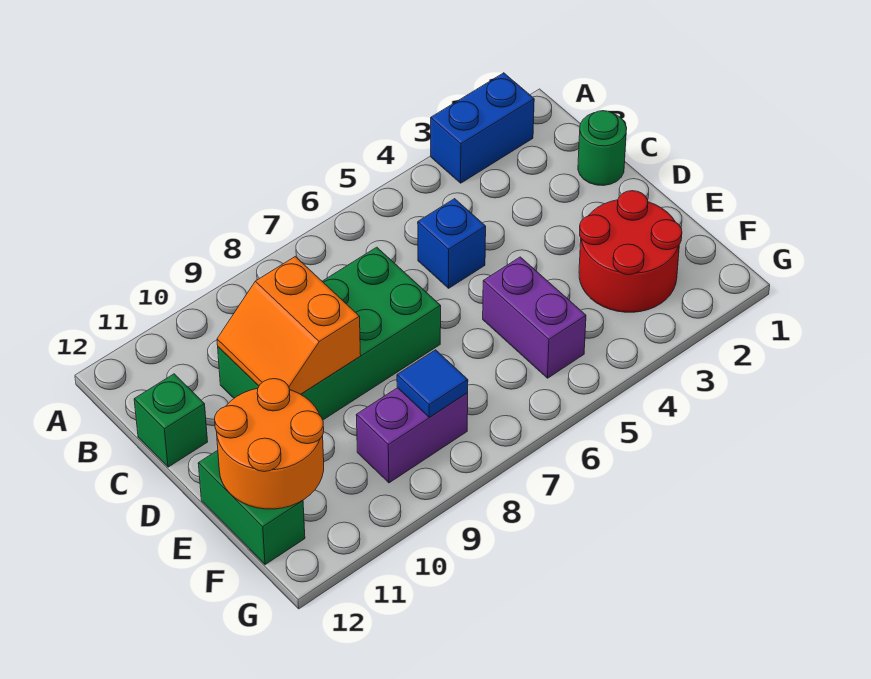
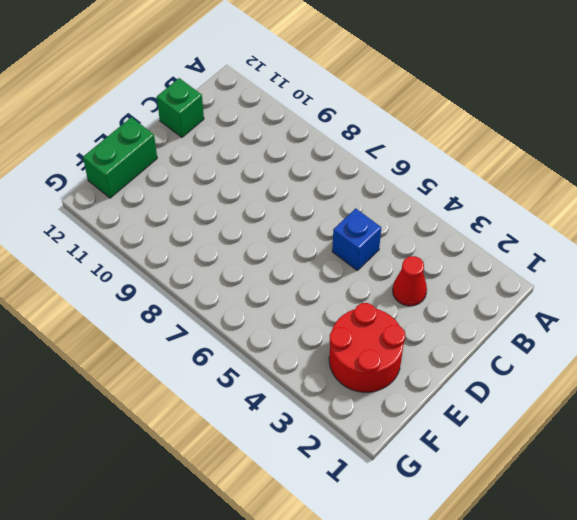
red cone C3 level 1 -> none
none -> blue brick A2:A3 level 1
none -> green round brick C1 level 1
none -> green brick C7:D10 level 1

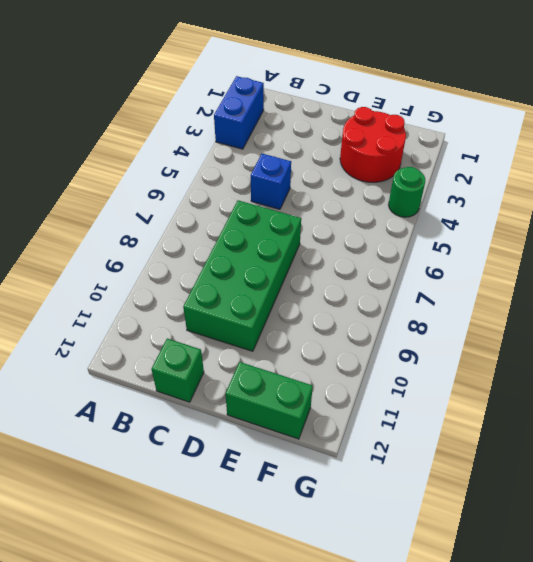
green round brick G4 level 1 -> green round brick C1 level 1
none -> purple brick E5:F5 level 1
none -> purple brick F8:F9 level 1
none -> orange slope C9:D10 level 2 top 9

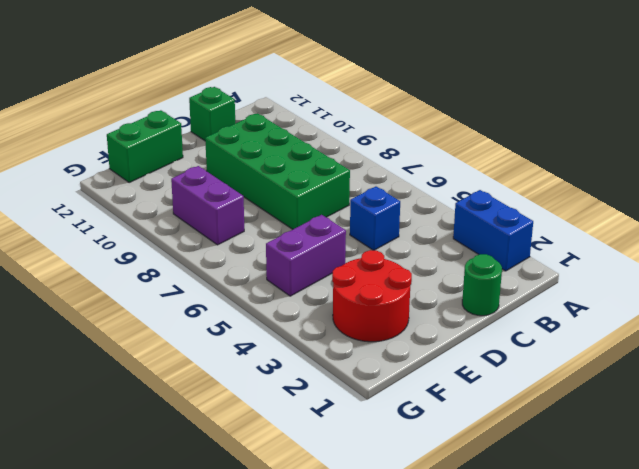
none -> orange slope C9:D10 level 2 top 9
none -> orange round brick E11:F12 level 2
none -> blue tile F8 level 2

